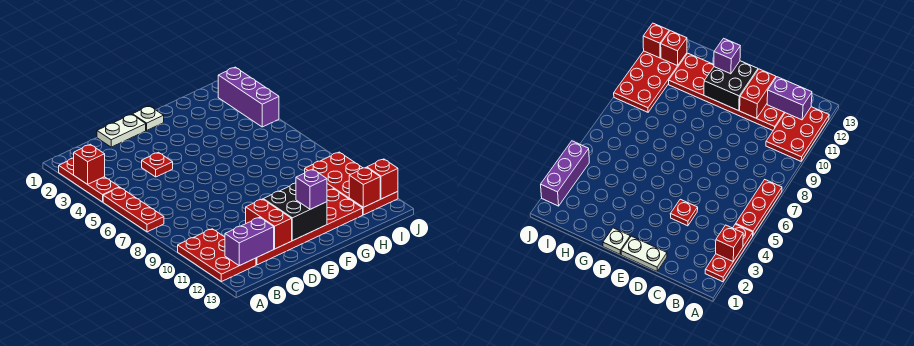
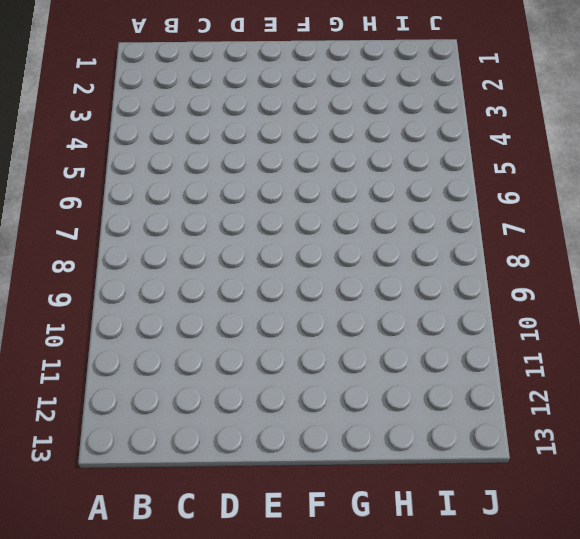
none -> red plate A2:A4 level 1
none -> red plate A5:A7 level 1
none -> red plate A10:B12 level 1

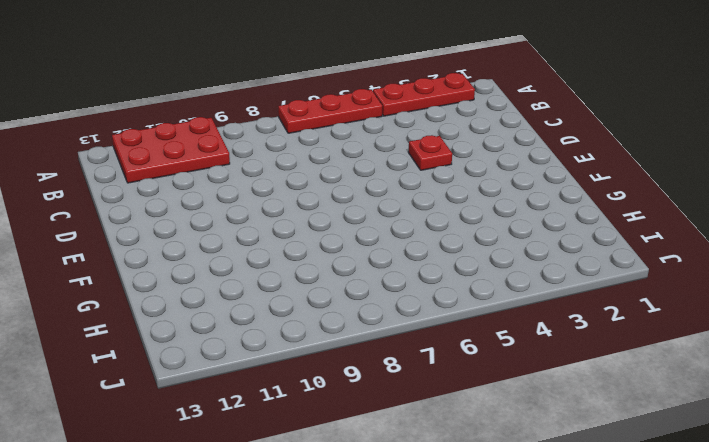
none -> red plate C11:H12 level 1
none -> white plate D1:E1 level 1
none -> white plate F1 level 1

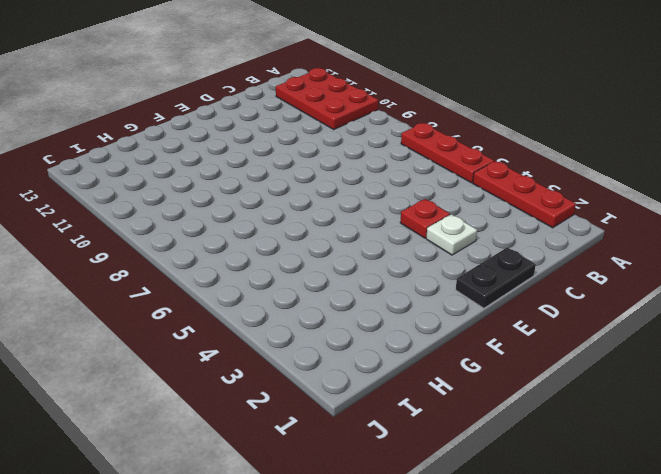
black plate D1:E1 level 1 -> white plate D1:E1 level 1
white plate D3 level 1 -> white plate F1 level 1
none -> red plate C11:H12 level 1
none -> red plate I9:J12 level 1
none -> purple brick J2:J4 level 1

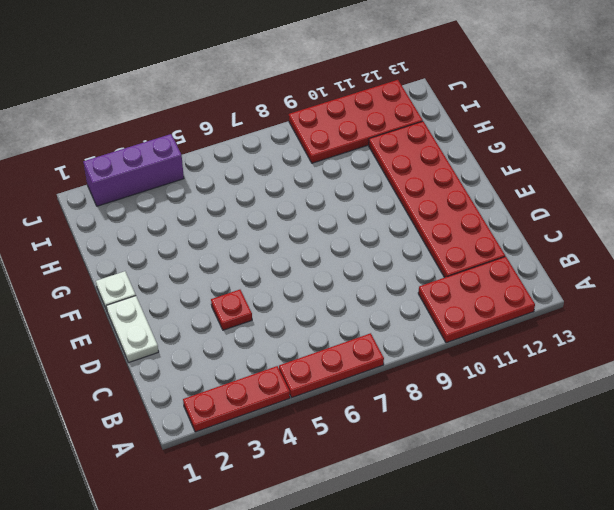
none -> red brick A3 level 2
none -> purple brick B12:C12 level 2
none -> red brick D11:D12 level 2

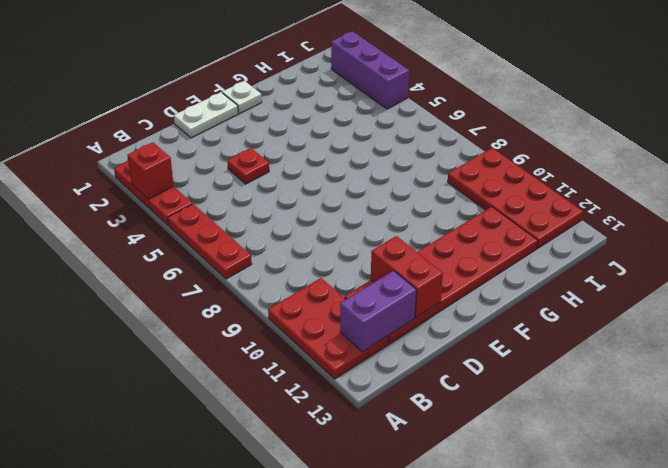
none -> black brick E11:F12 level 2
none -> red brick I12 level 2
none -> red brick J12 level 2

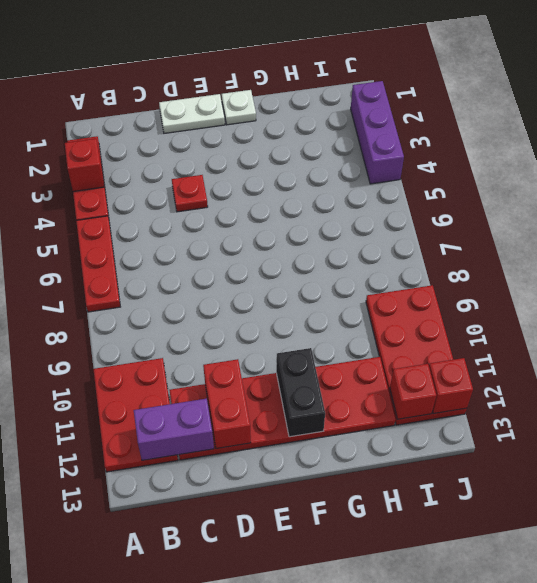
black brick F11:F12 level 2 -> black brick E11:F12 level 2
none -> purple brick F12 level 3

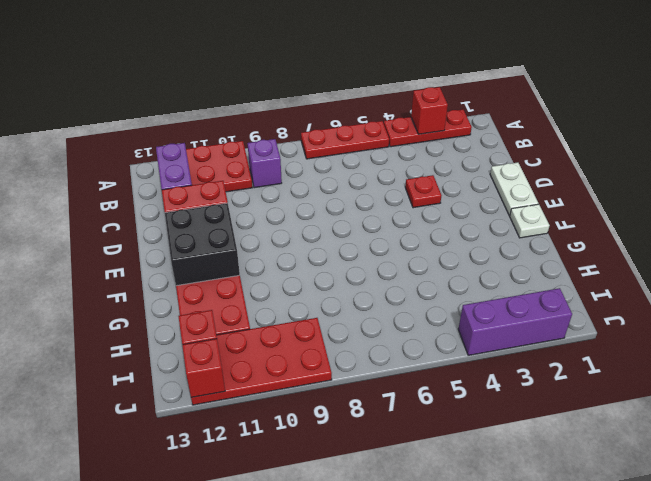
purple brick B9 level 1 -> purple brick F12 level 3

